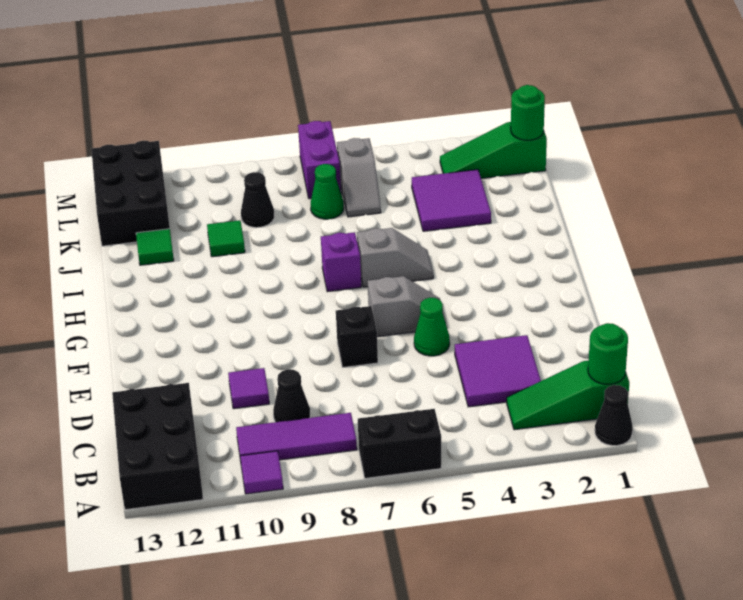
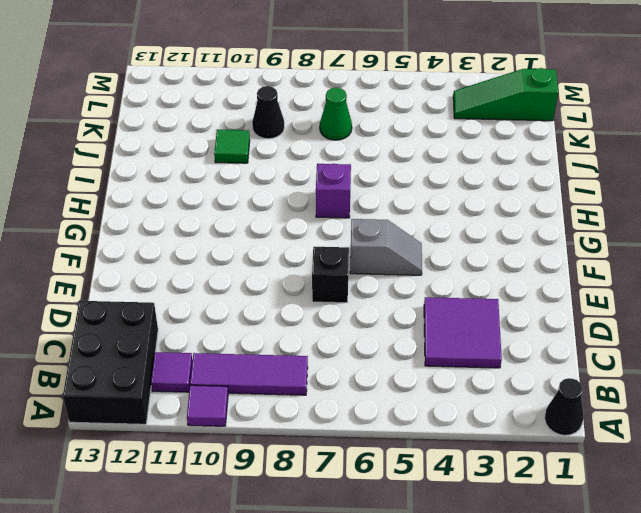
purple tile B11 level 1 -> purple tile D10 level 1
none -> black brick A6:A7 level 1
none -> green slope B1:B3 level 1 top 1
none -> black cone C9 level 1

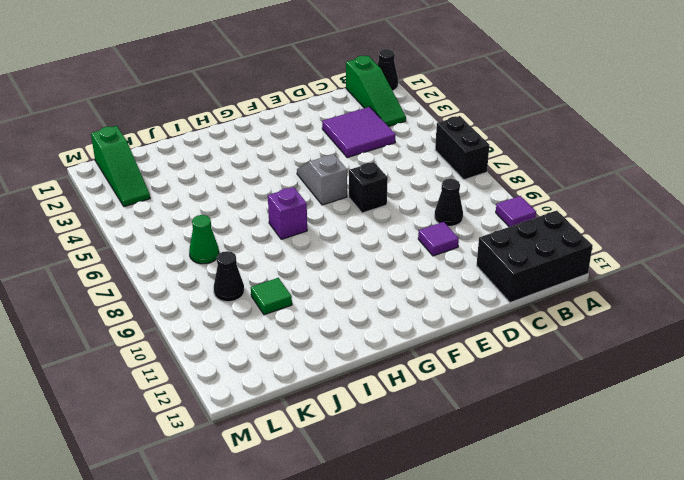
none -> purple tile B8:B10 level 1
none -> green cone E5 level 1
none -> grey slope H5:H6 level 1 top 6

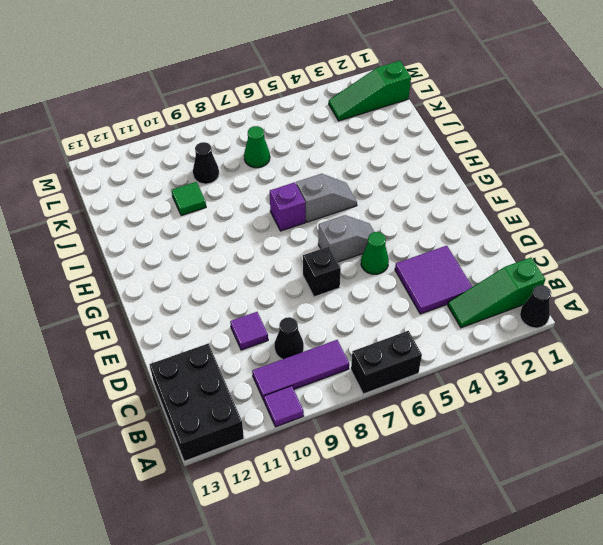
none -> purple tile J3:K4 level 1
none -> green tile J12 level 1
none -> grey slope K6:L6 level 1 top L

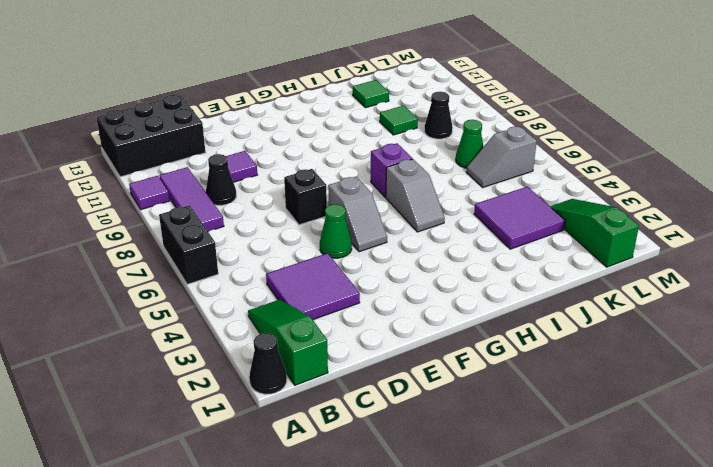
none -> black brick K12:M13 level 1
none -> purple brick L7:M7 level 1
none -> green round brick B1 level 2

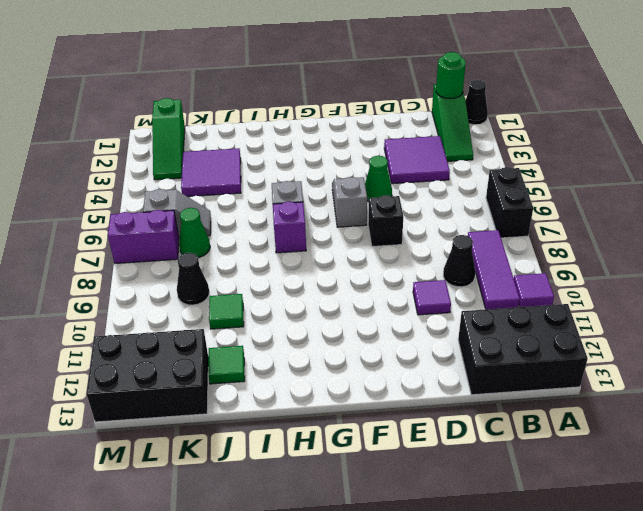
none -> green round brick L1 level 2

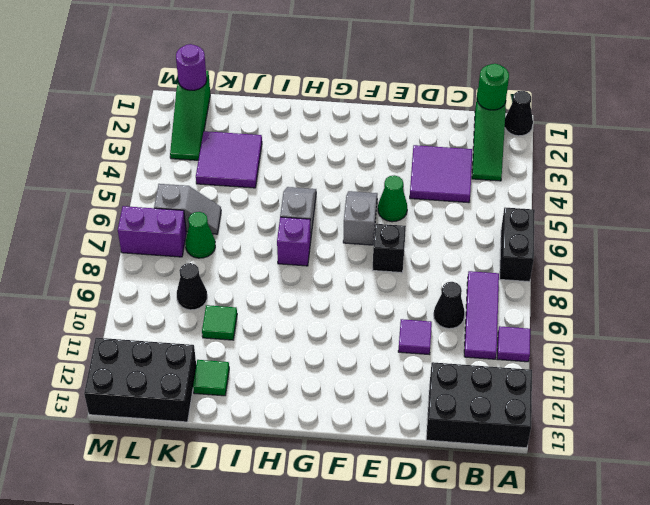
purple round brick L1 level 2 -> green round brick L1 level 2

